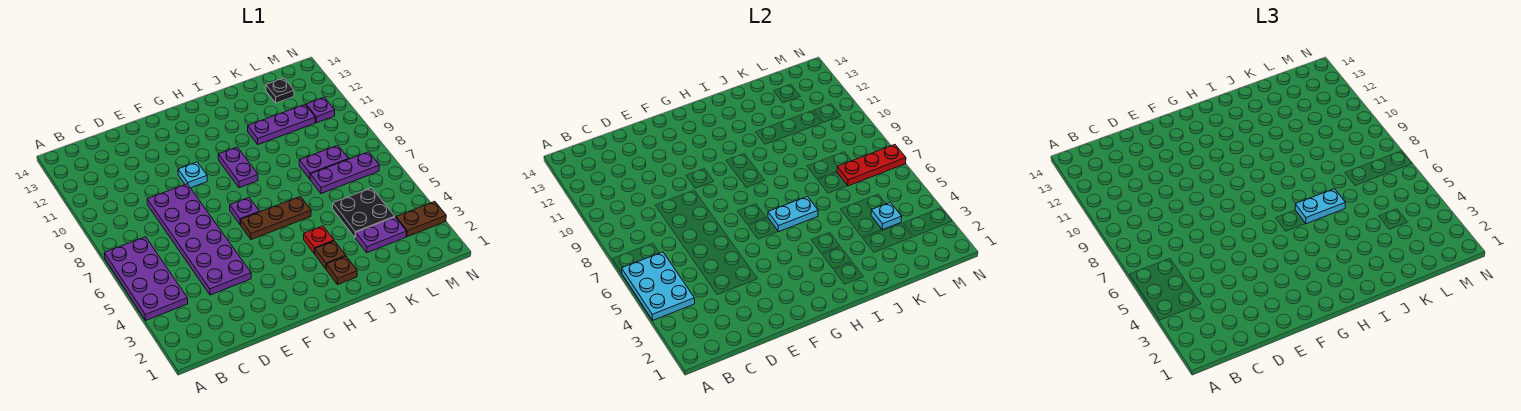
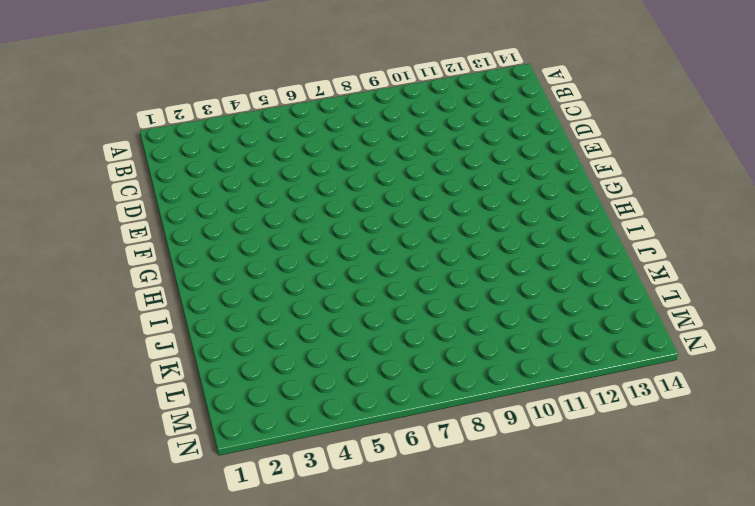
none -> purple plate A4:B7 level 1
none -> purple plate D4:E9 level 1
none -> cyan plate F10 level 1

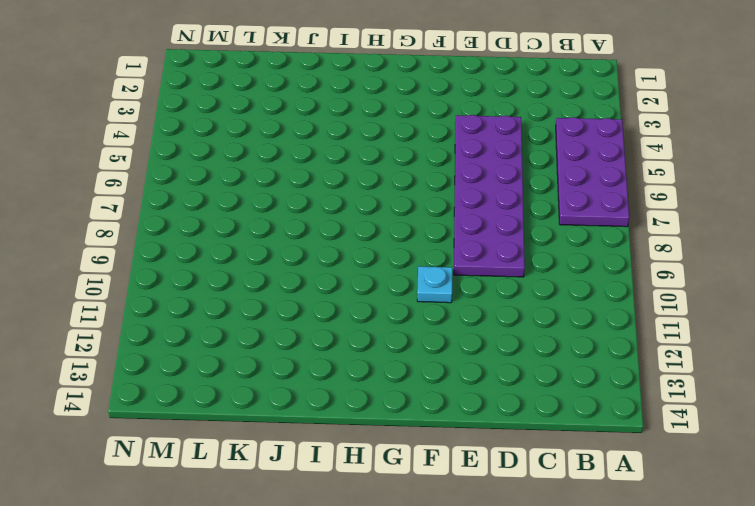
none -> brown plate G6:I6 level 1
none -> purple plate G7 level 1
none -> purple plate H9:H10 level 1

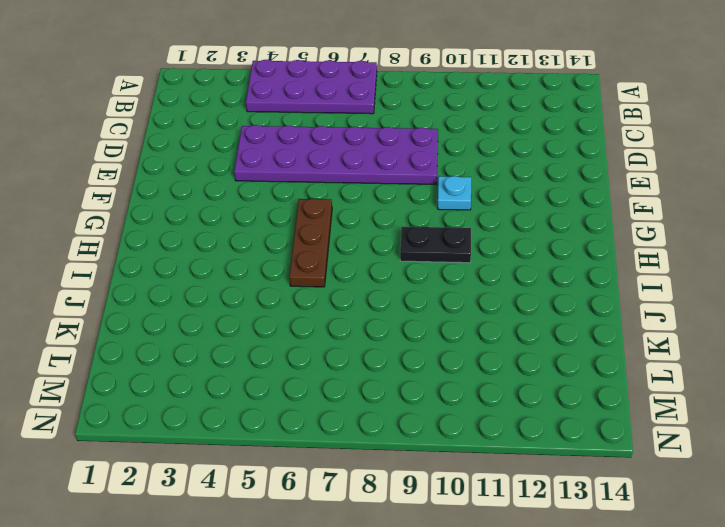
black plate H9:H10 level 1 -> purple plate H9:H10 level 1
none -> purple plate G7 level 1
none -> brown plate I2 level 1
none -> brown plate I3 level 1

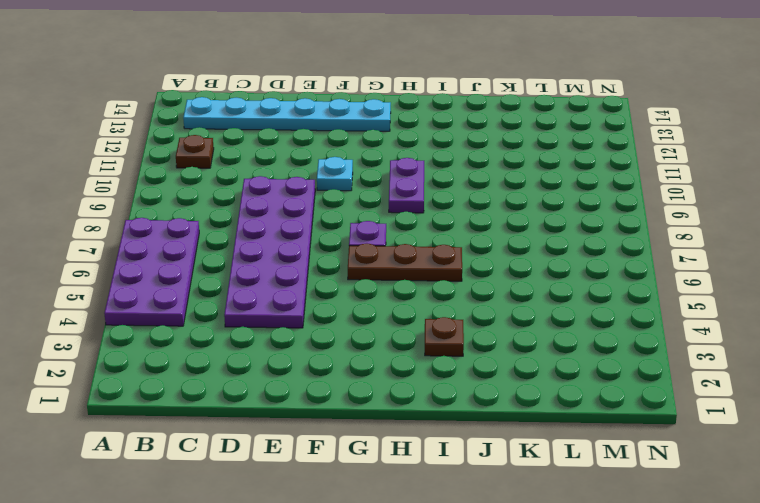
brown plate B11 level 1 -> brown plate I2 level 1
cyan plate B13:G13 level 1 -> none
none -> red plate I4 level 1
none -> purple plate J11:L11 level 1
none -> purple plate K3:L3 level 1

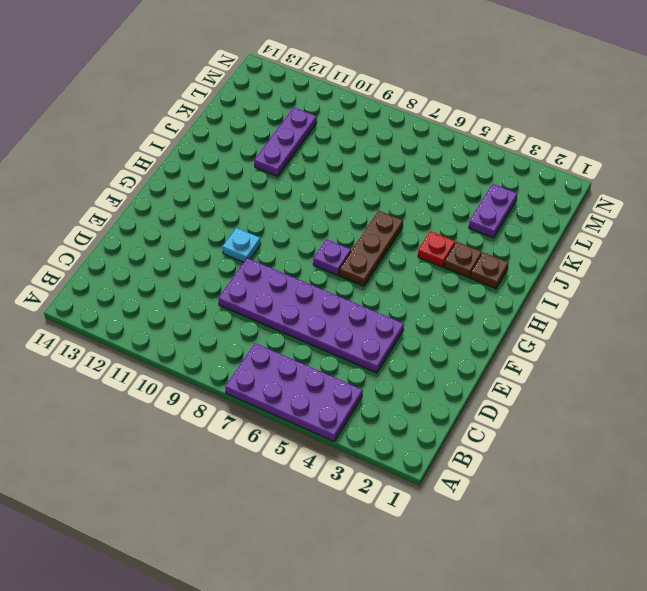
none -> purple plate H9:H10 level 1
none -> black plate K4:L5 level 1
none -> purple plate K7:M7 level 1

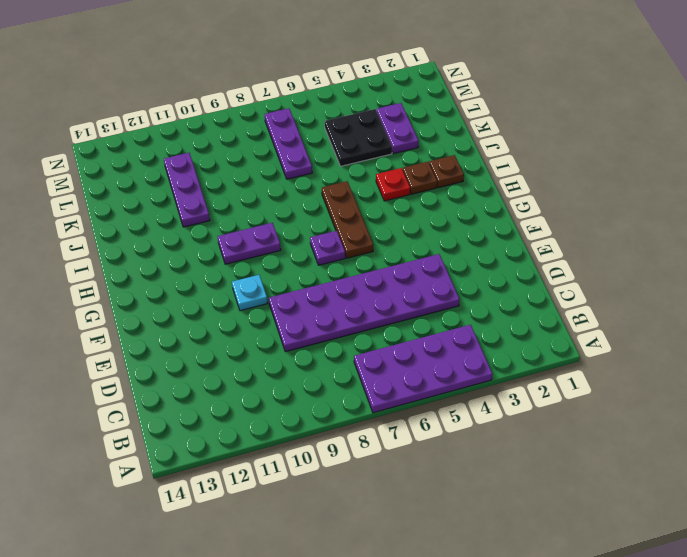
none -> purple plate K8:L8 level 1
none -> black plate L13 level 1
none -> brown plate M3:N3 level 1

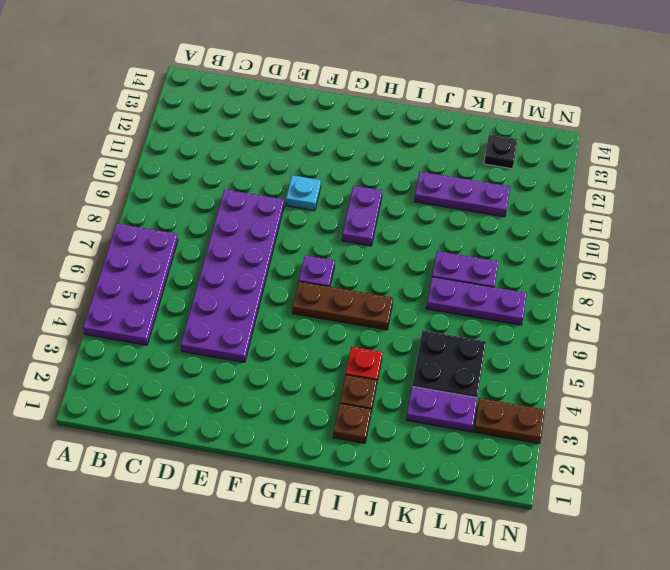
none -> purple plate M11 level 1
none -> cyan plate A4:B6 level 2
none -> cyan plate H6:I6 level 2

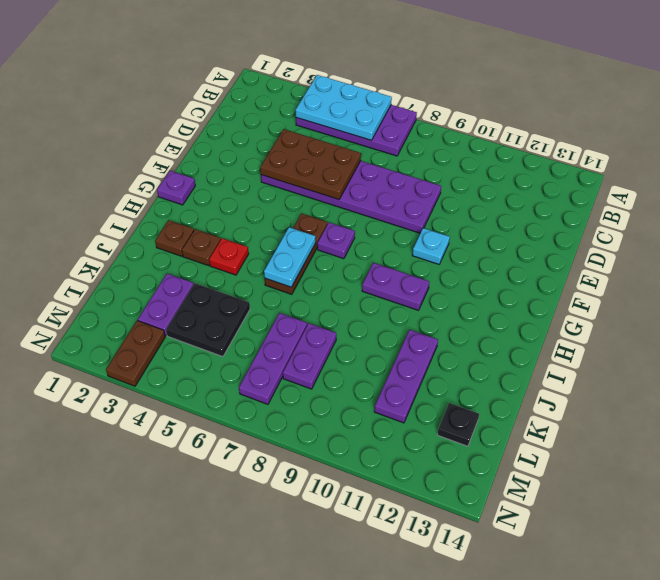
brown plate D4:E6 level 2 -> none
purple plate G1 level 1 -> purple plate M11 level 1
none -> cyan plate L4 level 2
none -> red plate L7:N7 level 2
none -> cyan plate I6:J6 level 3

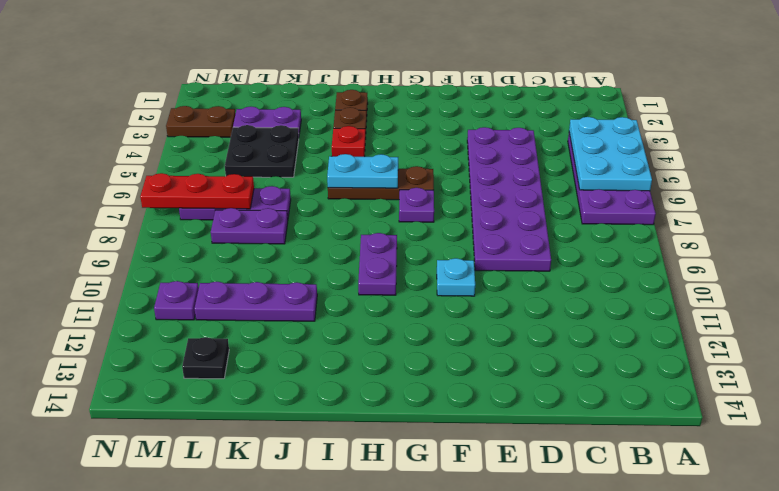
none -> cyan plate L4 level 2
none -> cyan plate I6:J6 level 3

